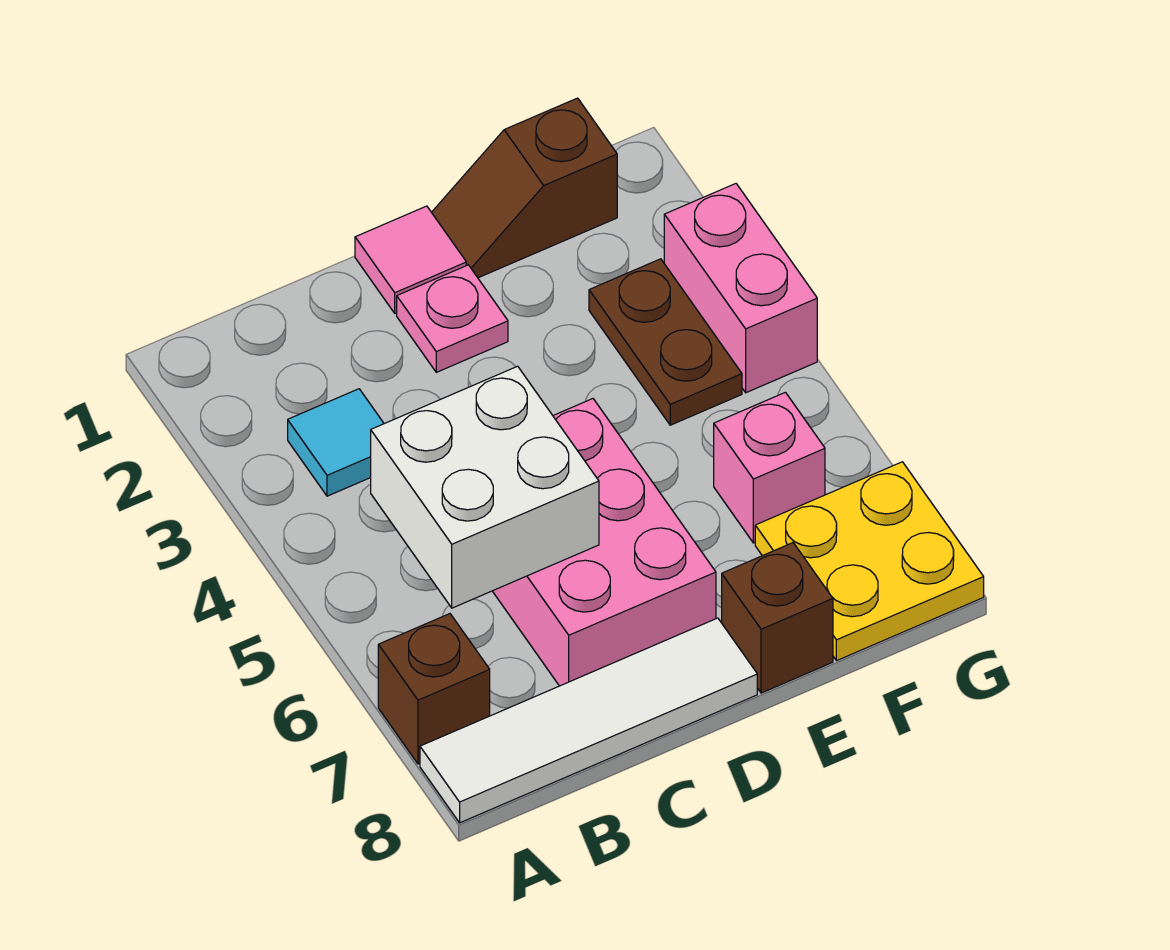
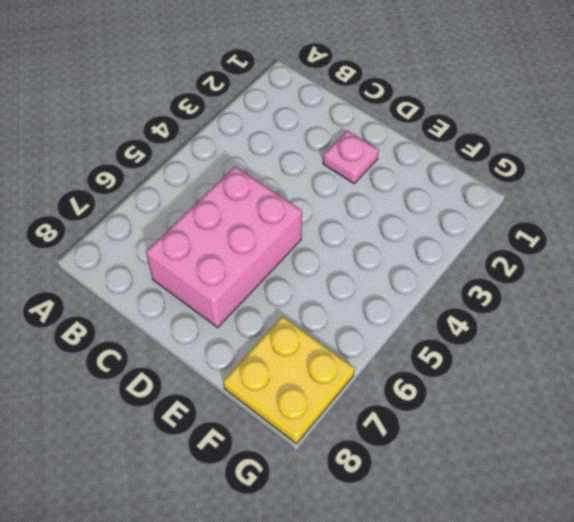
none -> brown brick A7 level 1
none -> white tile A8:D8 level 1
none -> cyan tile B3 level 1

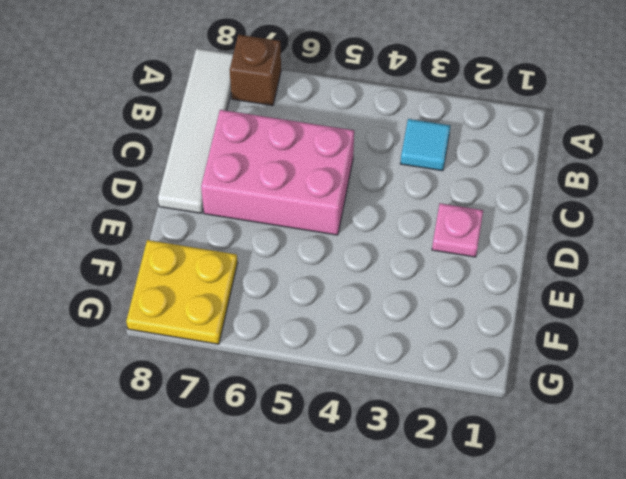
none -> pink tile D1 level 1
none -> brown slope E1:F1 level 1 top F
none -> brown brick E8 level 1

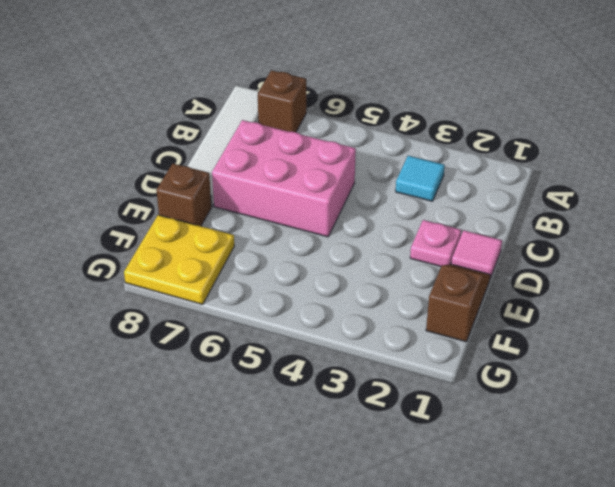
none -> brown plate F3:F4 level 1
none -> pink brick F6 level 1
none -> pink brick G3:G4 level 1

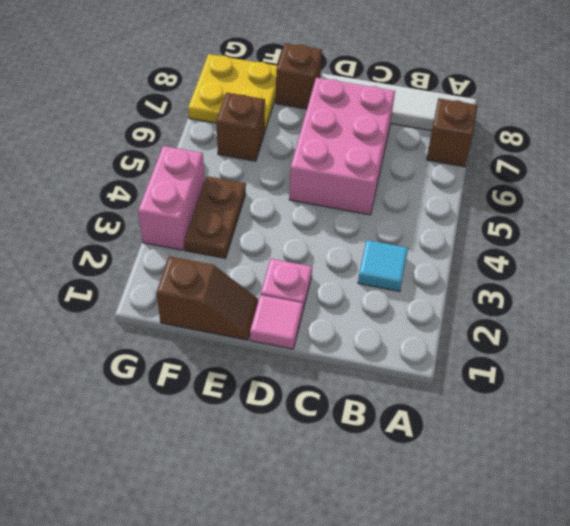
brown brick F6 level 1 -> pink brick F6 level 1
none -> white brick B5:C6 level 2

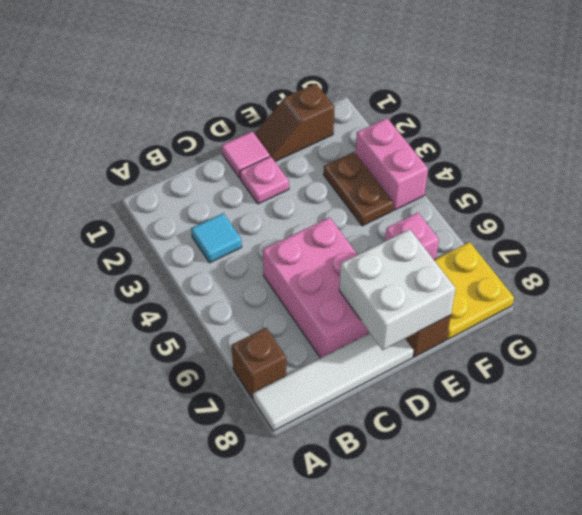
white brick D7:E8 level 2 -> white brick B5:C6 level 2

